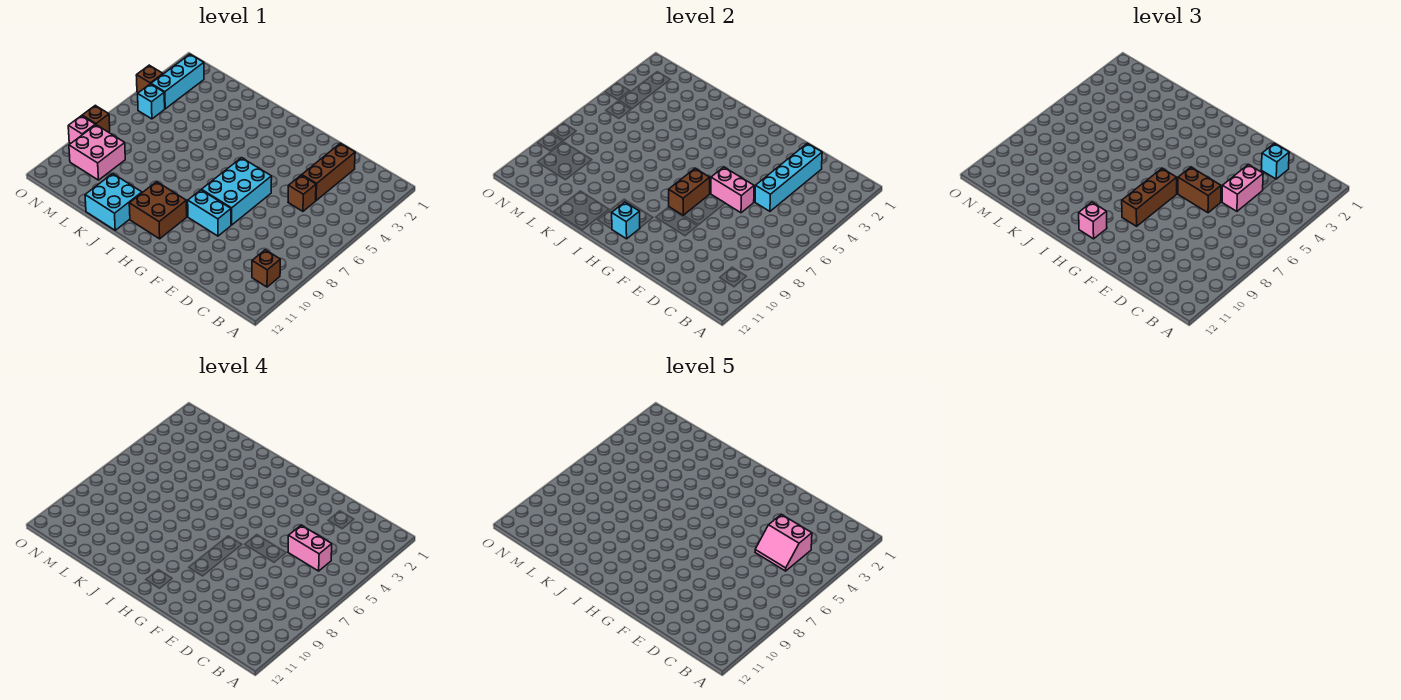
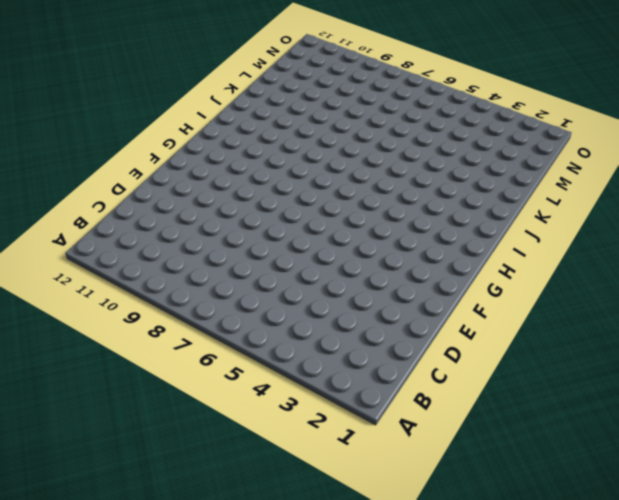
none -> brown brick B10 level 1
none -> brown brick D2:D4 level 1
none -> brown brick D5 level 1

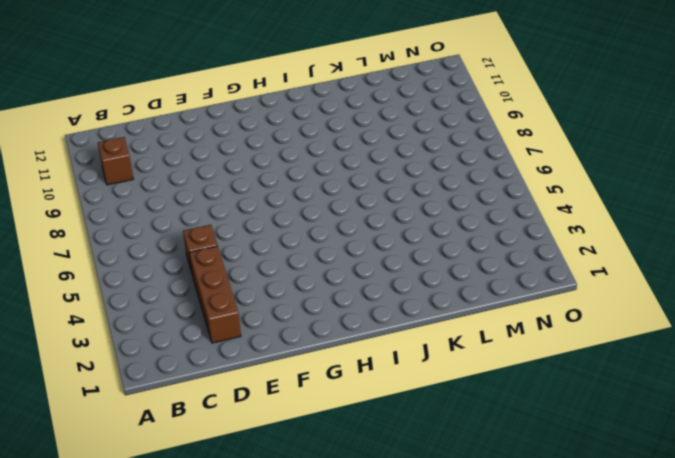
none -> cyan brick F6:G8 level 1
none -> cyan brick F9:G9 level 1
none -> brown brick H10:I11 level 1

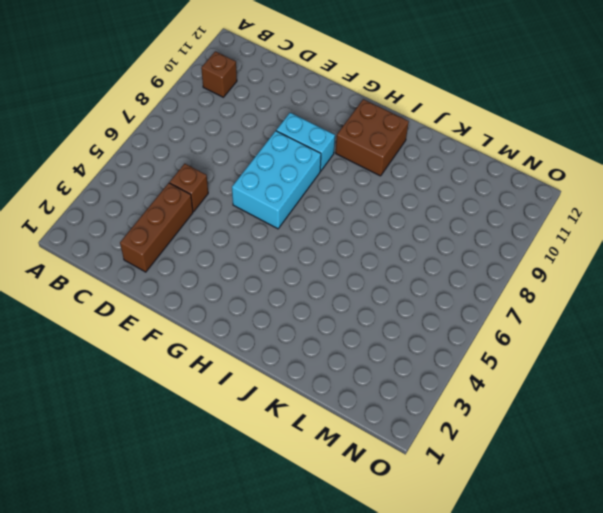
none -> cyan brick J11:K12 level 1
none -> pink brick M9:N10 level 1
none -> cyan brick N2:N4 level 1

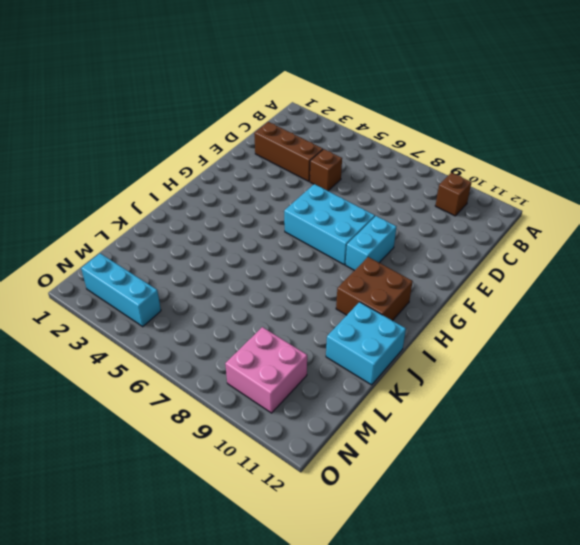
none -> cyan brick N5 level 1
none -> brown brick O4 level 1
none -> brown brick O8 level 1

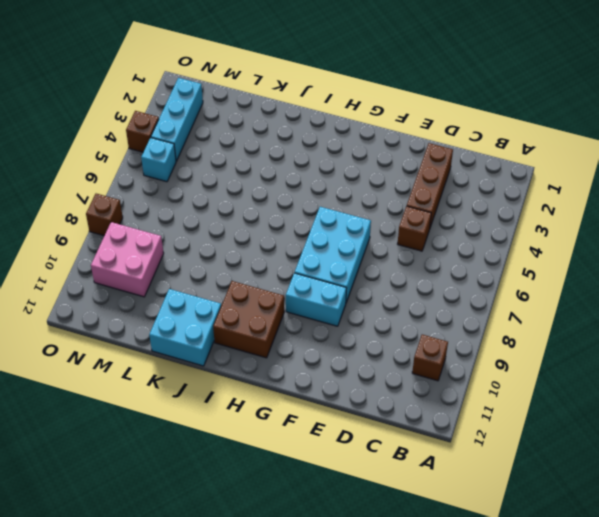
none -> pink brick O9 level 1
none -> cyan brick D2:D5 level 2
none -> pink brick E6:F6 level 2

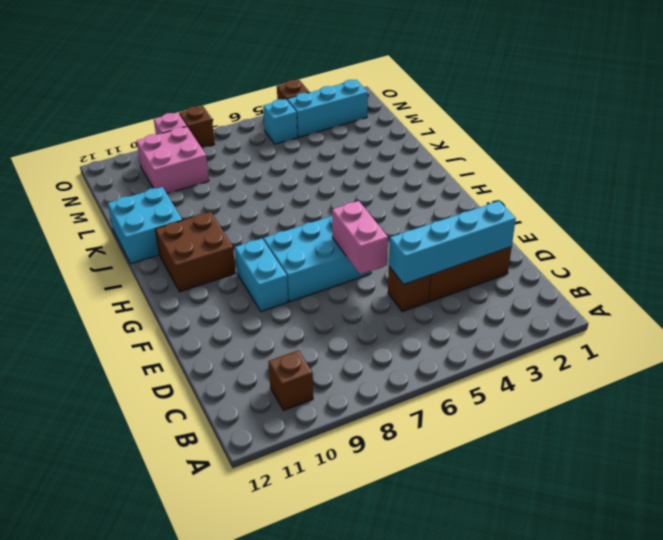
none -> brown brick G7:G8 level 2
none -> cyan brick H11 level 2
none -> cyan brick D2 level 3

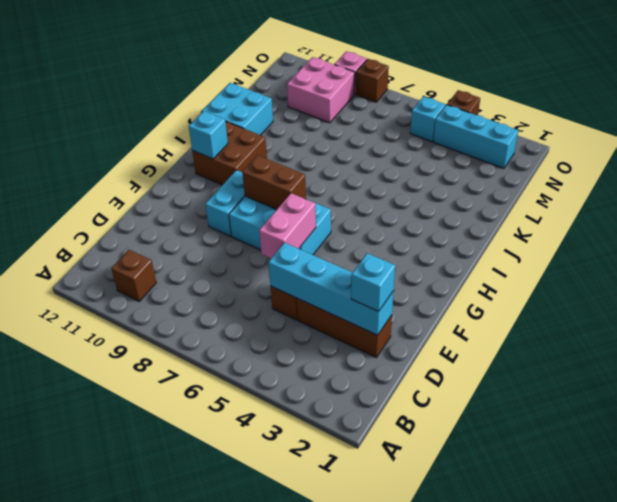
none -> pink brick D4:D5 level 3
none -> brown brick E6:F6 level 3
none -> brown brick G7:G9 level 3

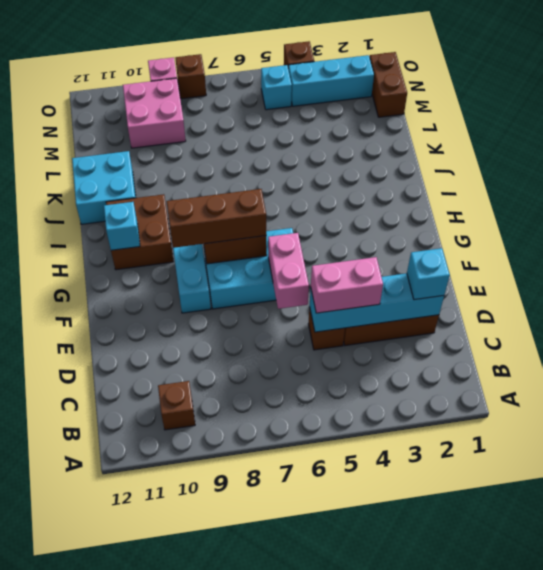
brown brick M1:N1 level 1 -> brown brick E6:F6 level 3
none -> pink brick H11 level 3
none -> pink brick C5:D5 level 4
none -> pink slope C4:D5 level 5 top 4

